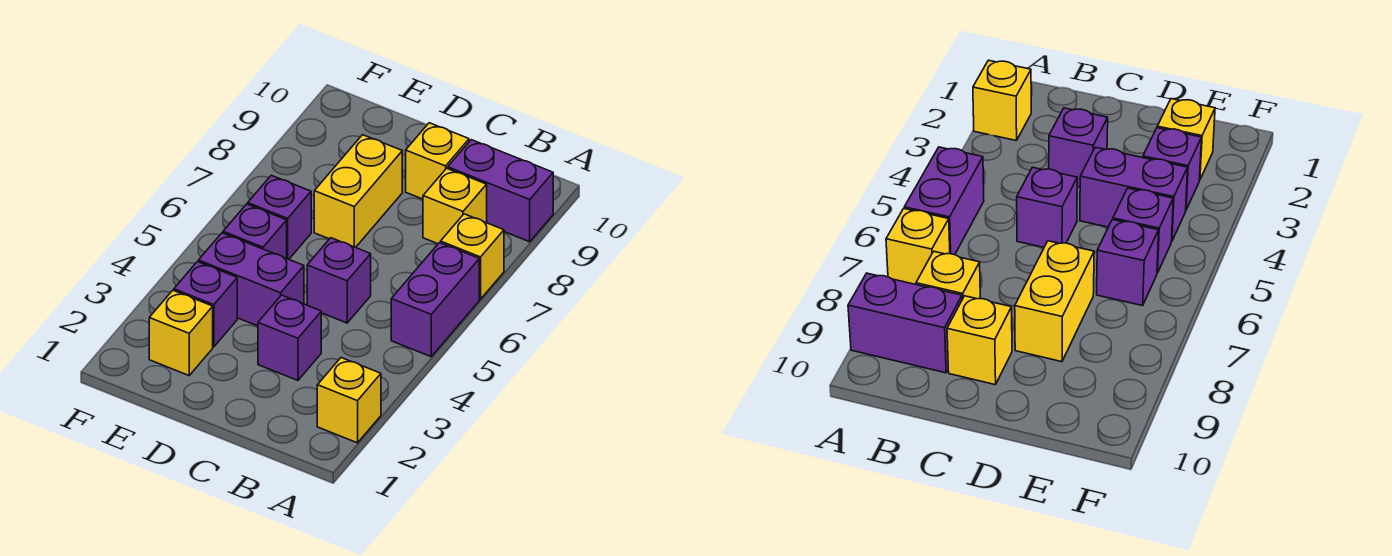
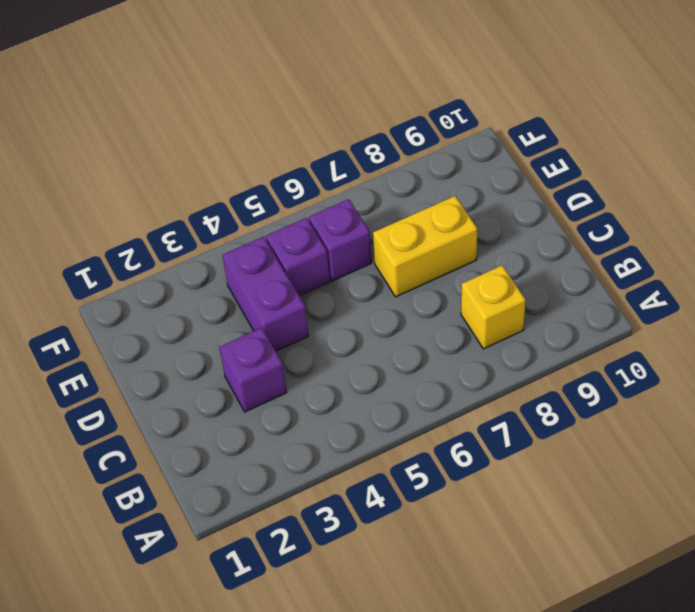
none -> yellow brick A2 level 1
none -> purple brick A5:A6 level 1
none -> yellow brick A7 level 1

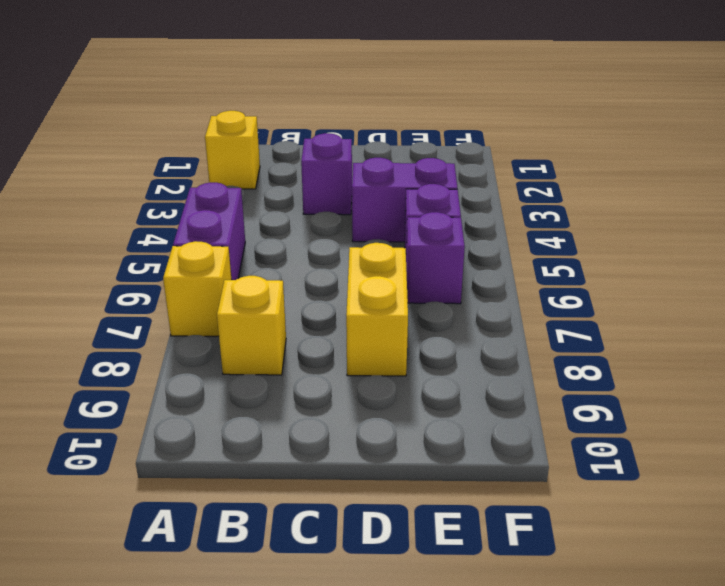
none -> purple brick A9:B9 level 1
none -> purple brick C5 level 1
none -> yellow brick C9 level 1

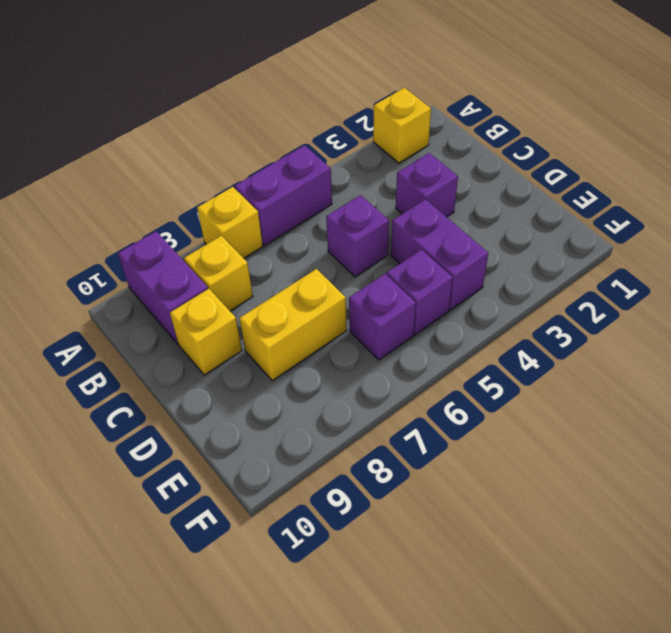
none -> yellow brick E2 level 1
none -> purple brick E3 level 1

